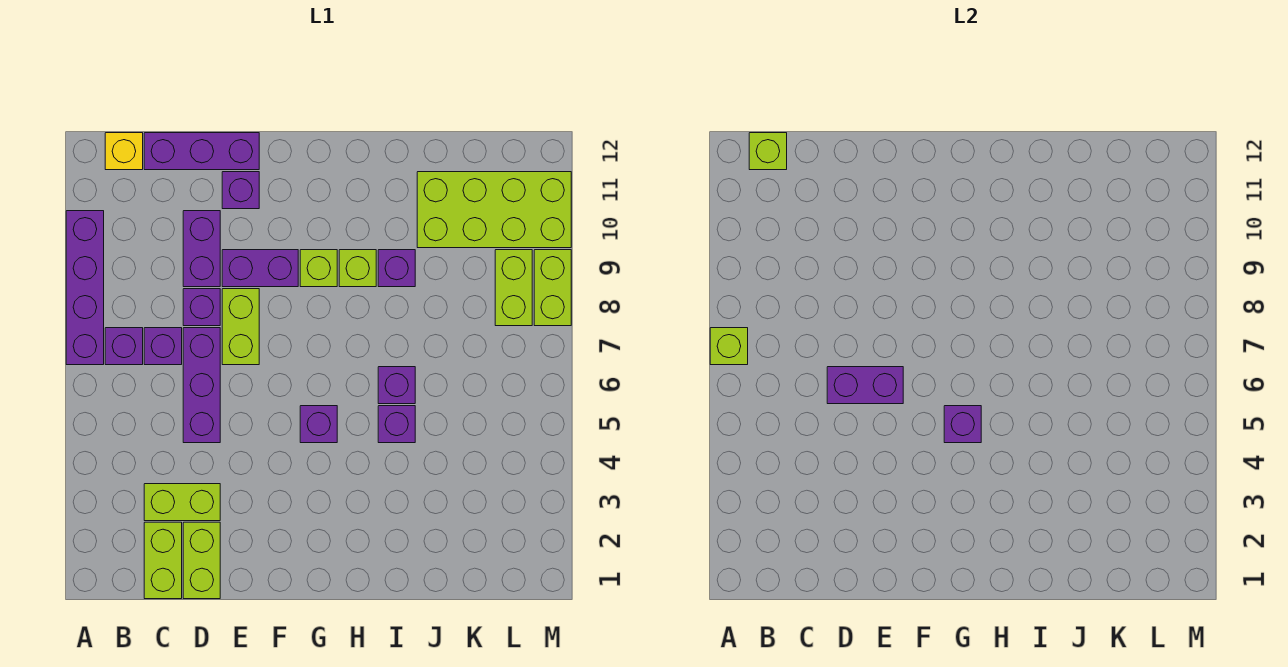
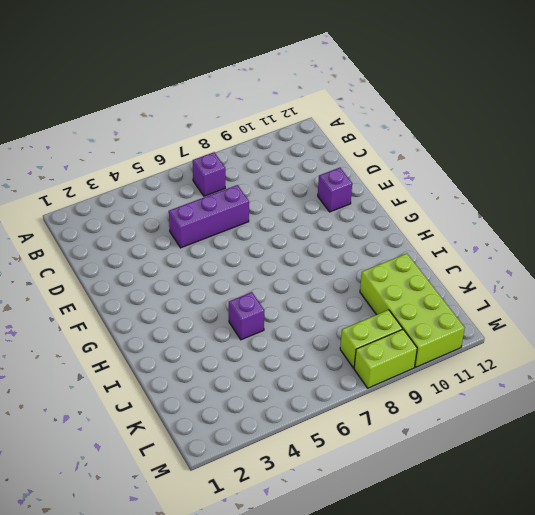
none -> purple brick A7:A10 level 1
none -> yellow brick B12 level 1
none -> lime brick C1:C2 level 1

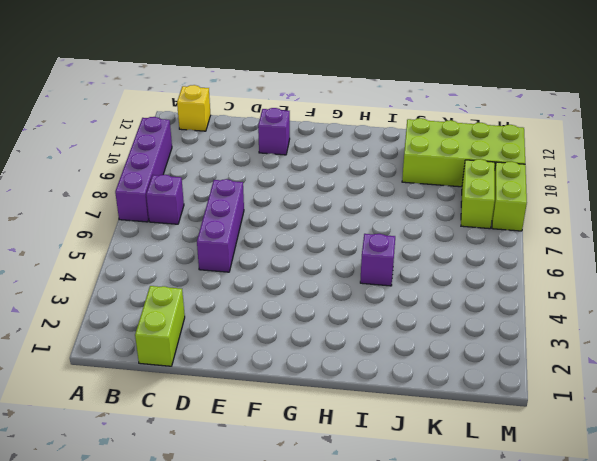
none -> lime brick C3:D3 level 1
none -> purple brick C7 level 1
none -> purple brick C12:E12 level 1

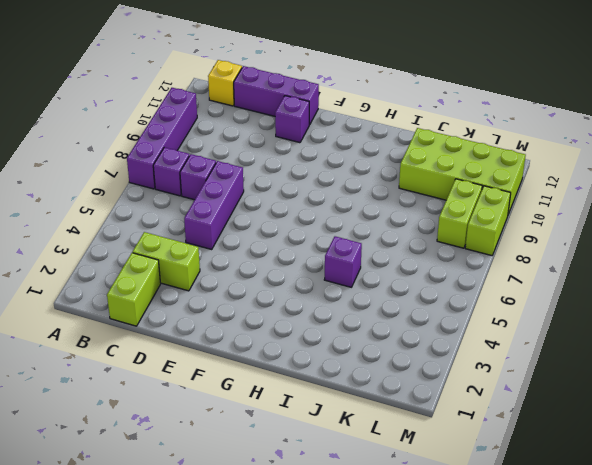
none -> lime brick D1:D2 level 1
none -> purple brick D8 level 1
none -> purple brick D9:D10 level 1

